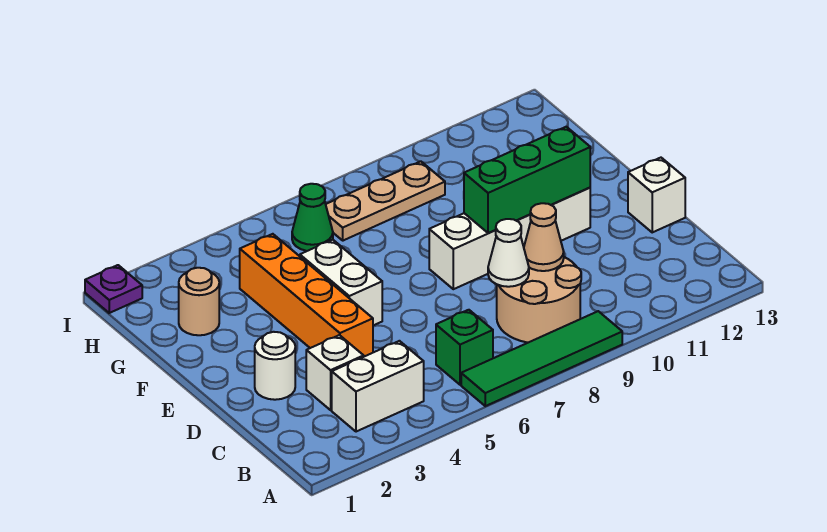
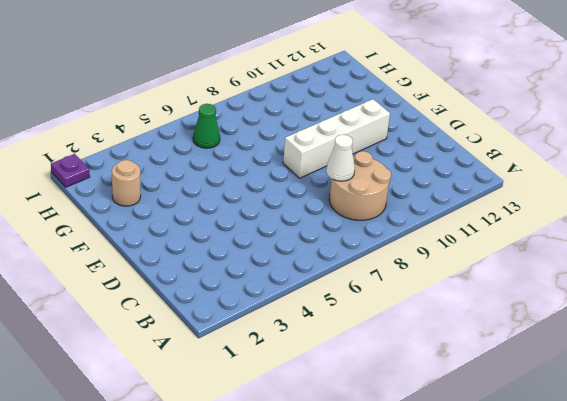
none -> green tile A6:A9 level 1
none -> white brick B3:B4 level 1
none -> green brick B6 level 1

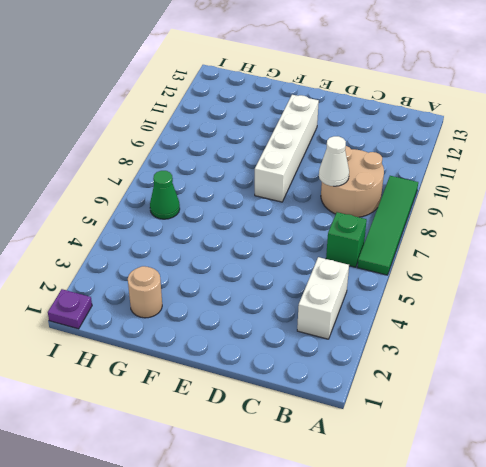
none -> white brick C3 level 1
none -> white round brick D2 level 1
none -> orange brick D4:G4 level 1

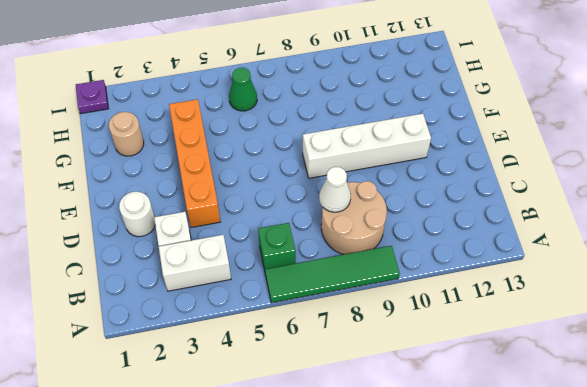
none -> white brick D13 level 1
none -> white brick E5:F5 level 1
none -> tan plate H7:H9 level 1

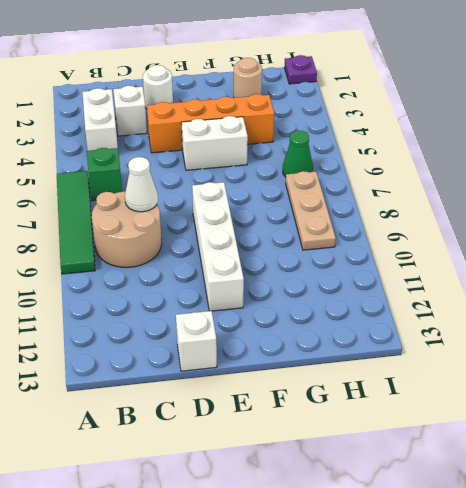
none -> tan cone C9 level 2
none -> green brick E9:E11 level 2

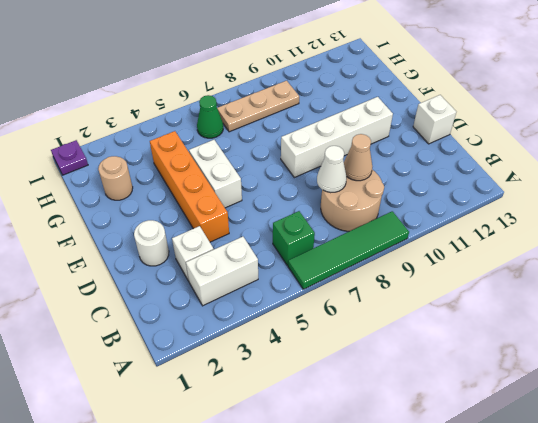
none -> green brick E9:E11 level 2

